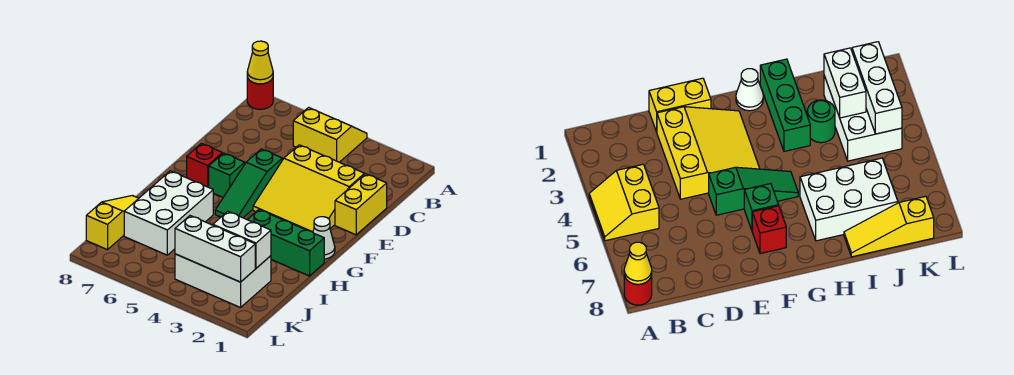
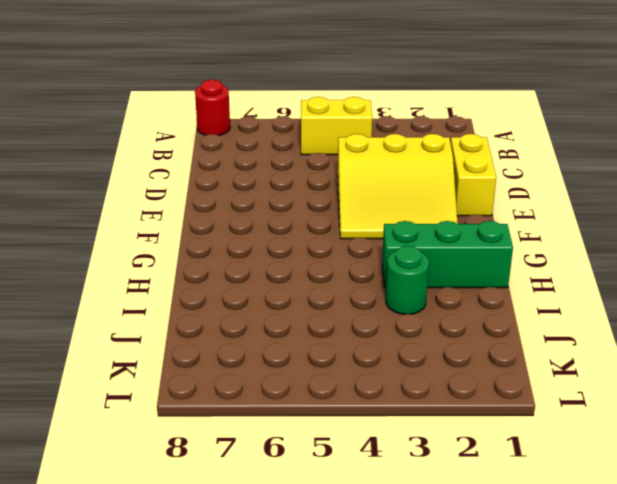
none -> green slope E5:G5 level 1 top E
none -> green brick F6 level 1
none -> red brick F7 level 1

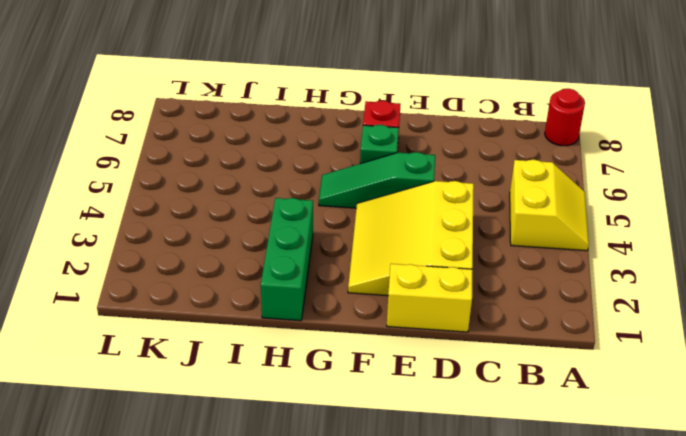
none -> white cone G1 level 1
none -> white brick H6:J7 level 1
none -> green round brick I3 level 1

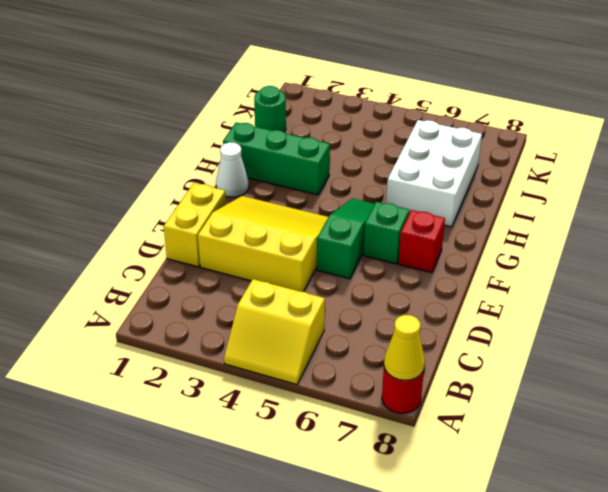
green round brick J1 level 1 -> green round brick I3 level 1
none -> yellow slope I8:K8 level 1 top K
none -> white brick J2:K4 level 1
none -> white brick J2:J3 level 2

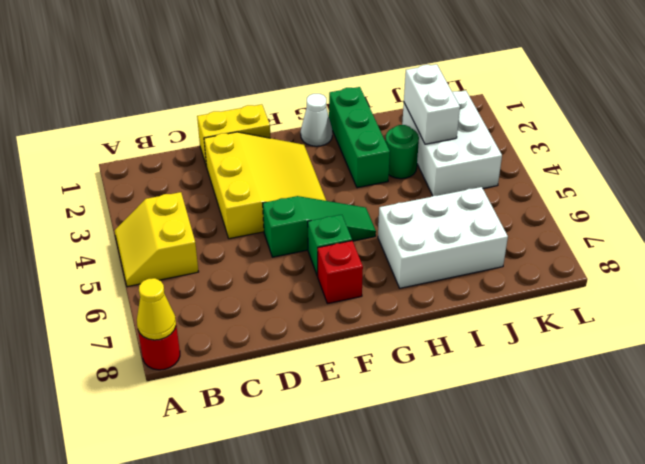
none -> yellow slope I8:K8 level 1 top K
none -> white brick K2:K4 level 2

